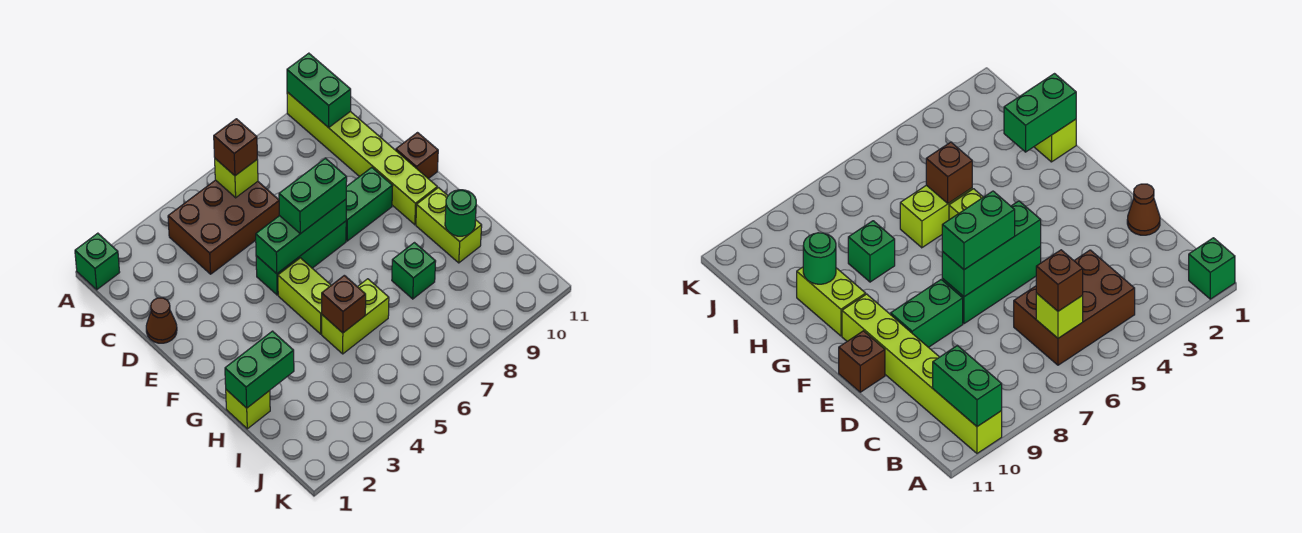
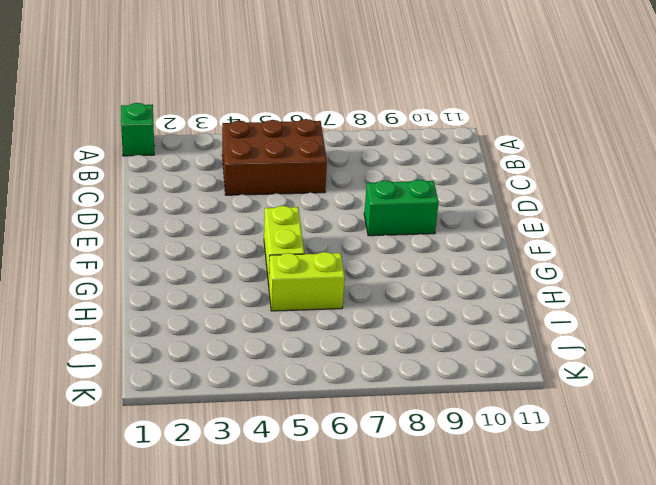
none -> lime brick A10:F10 level 1
none -> brown cone D1 level 1
none -> green brick E5:E7 level 1

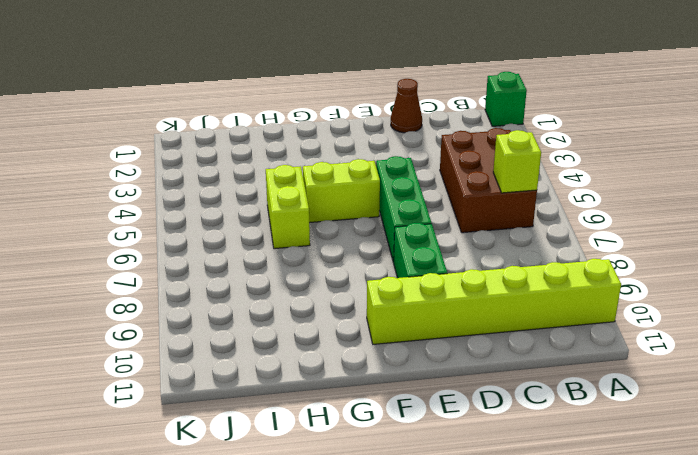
none -> brown brick E11 level 1
none -> lime brick G10:H10 level 1
none -> lime brick H1 level 1

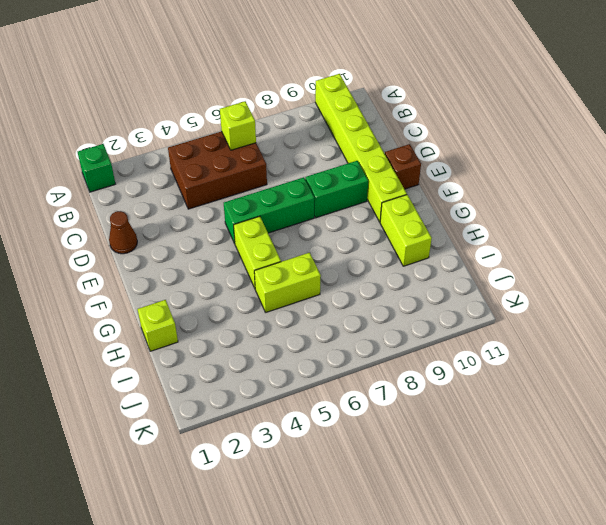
none -> green brick H8 level 1
none -> green brick A10:B10 level 2
none -> green brick E5:E7 level 2

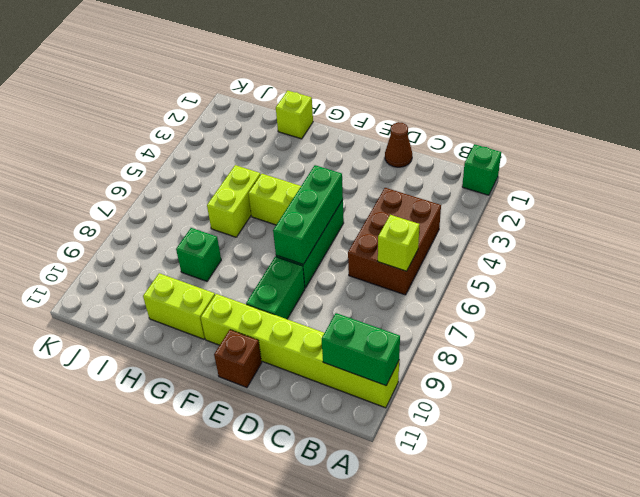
none -> green brick H1:H2 level 2
none -> brown brick H5 level 2
none -> green round brick H10 level 2

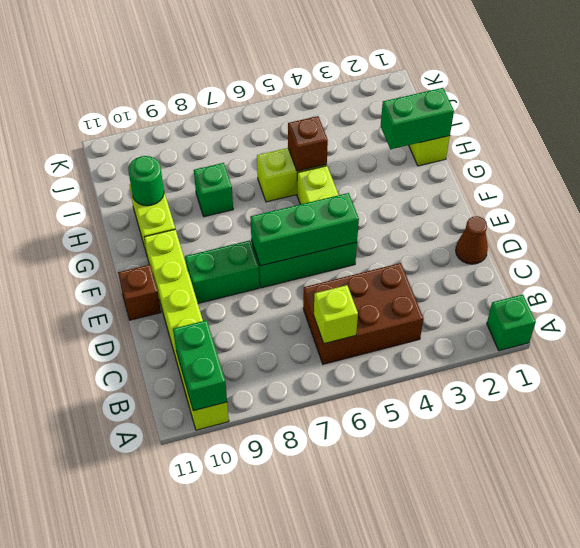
none -> brown brick B6 level 3
none -> green brick E6:E7 level 3

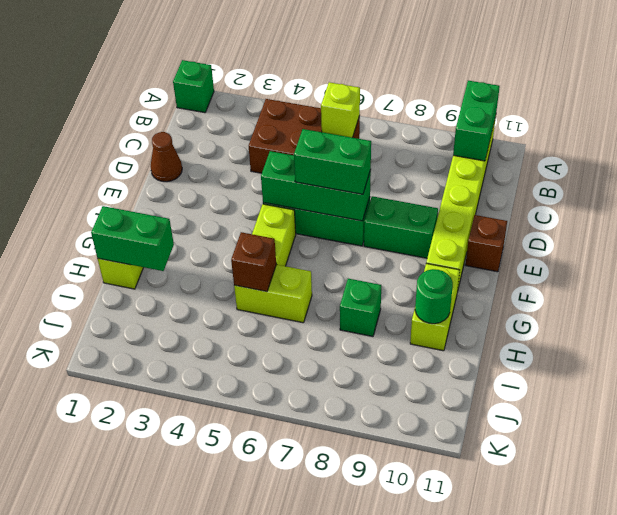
none -> brown brick B6 level 3

